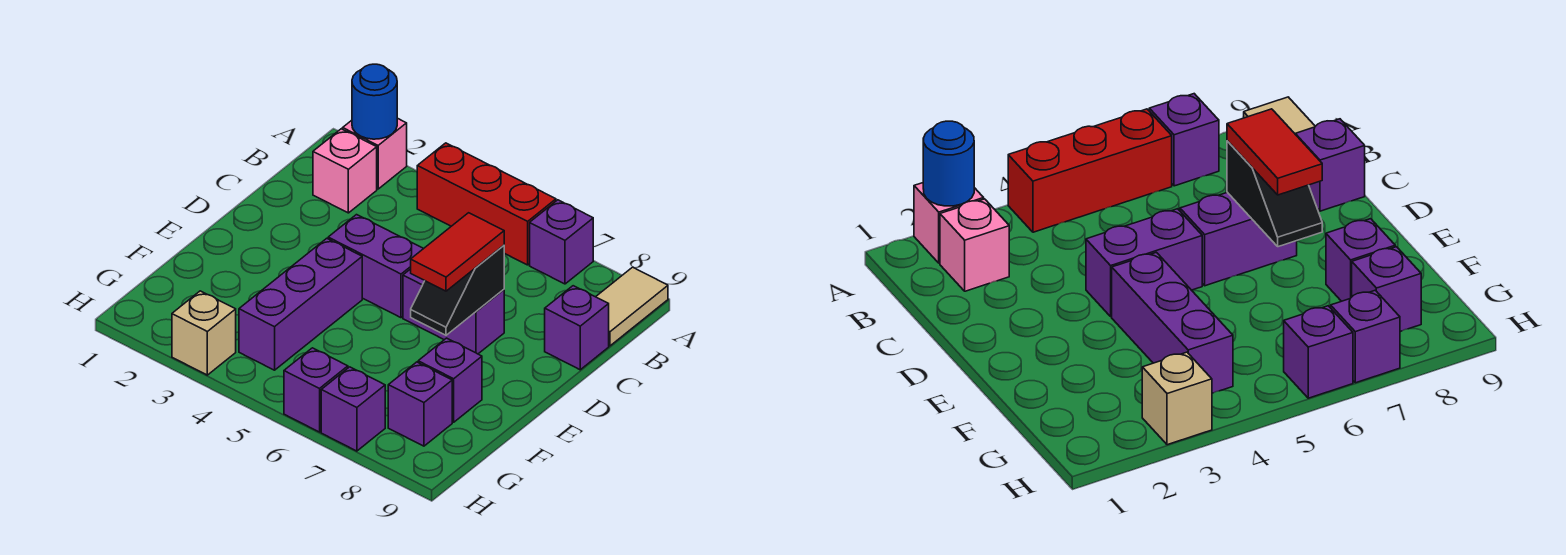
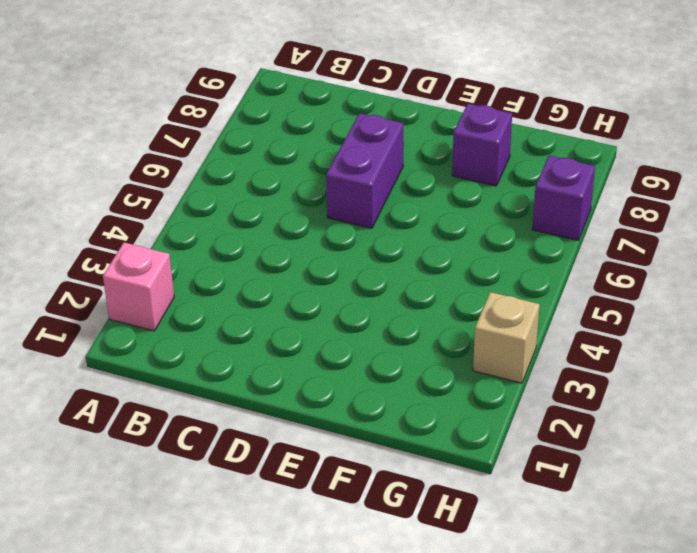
none -> red brick A4:A6 level 1
none -> purple brick A7 level 1
none -> tan tile A9:B9 level 1

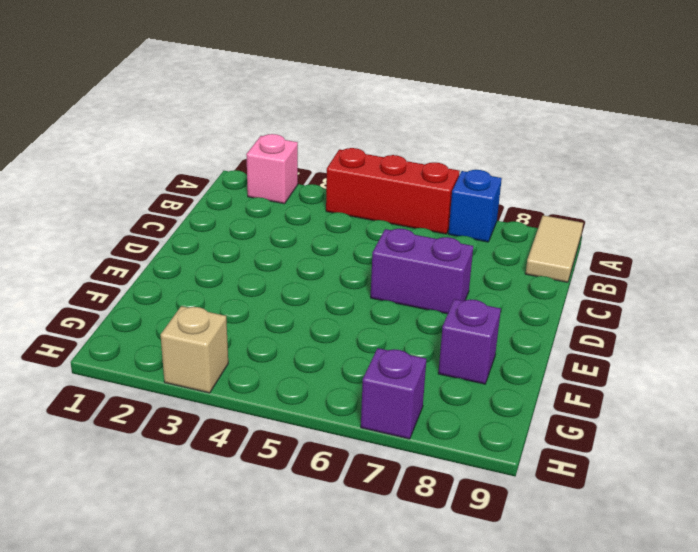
blue brick A7 level 1 -> purple brick A7 level 1
none -> pink brick B2 level 1
none -> purple brick C9 level 1
none -> purple brick D4:D5 level 1

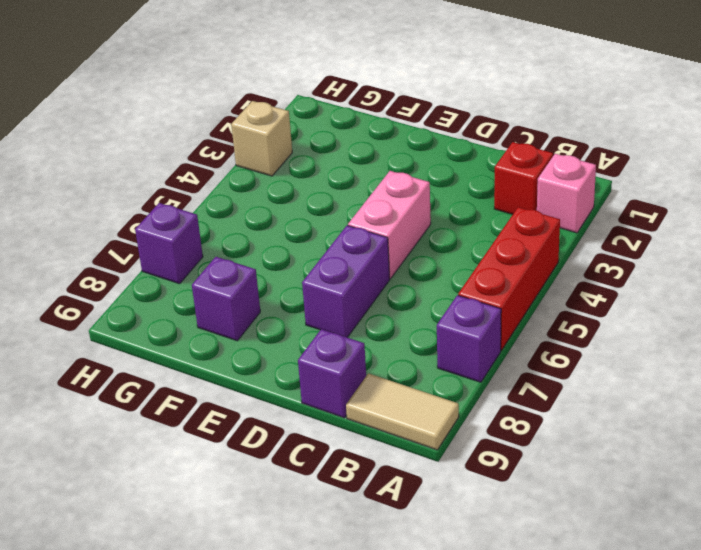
red brick B2 level 1 -> pink brick B2 level 1
pink brick D4:D5 level 1 -> purple brick D4:D5 level 1
none -> purple brick E4:G4 level 1
none -> purple brick G8 level 1
none -> purple brick H6 level 1

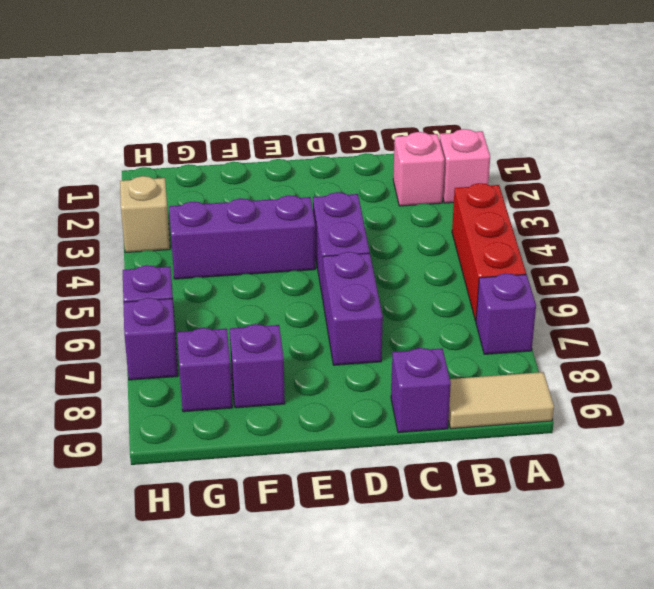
none -> blue round brick A2 level 2
none -> black slope D7:E7 level 2 top D
none -> red tile D7:E7 level 3

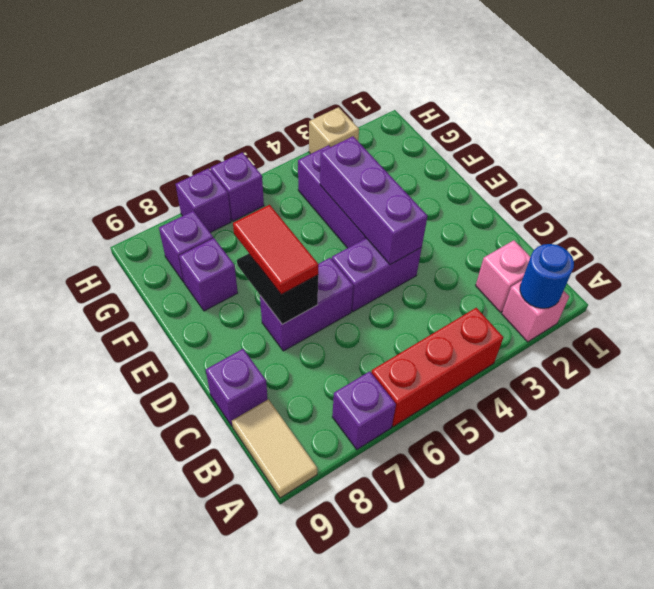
purple brick D4:F4 level 2 -> none

